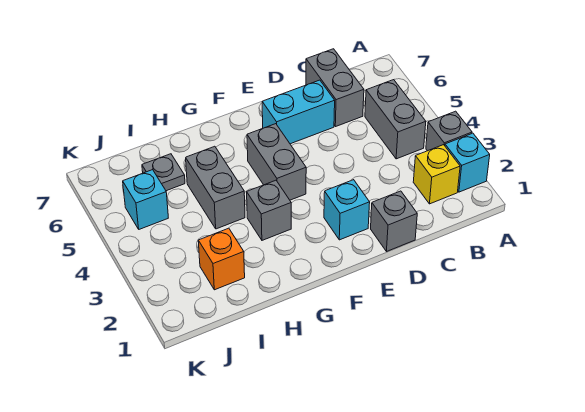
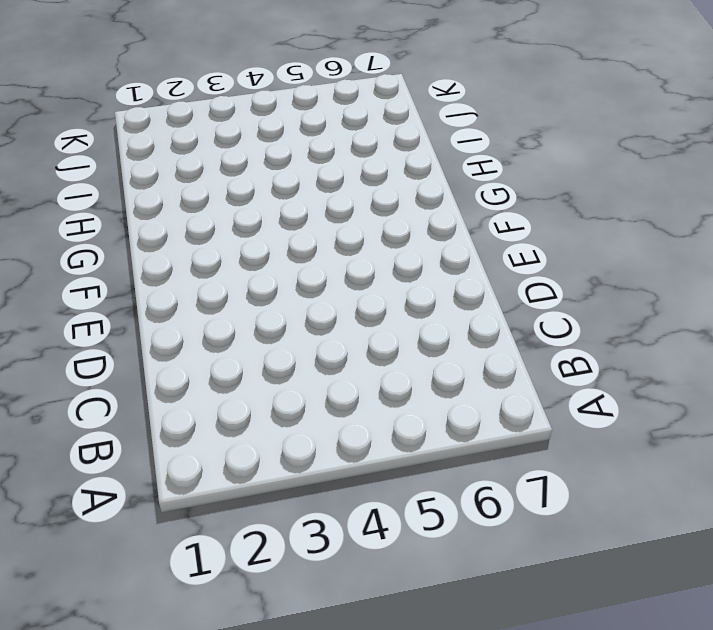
none -> cyan brick A2 level 1
none -> grey brick A3 level 1
none -> yellow brick B2 level 1

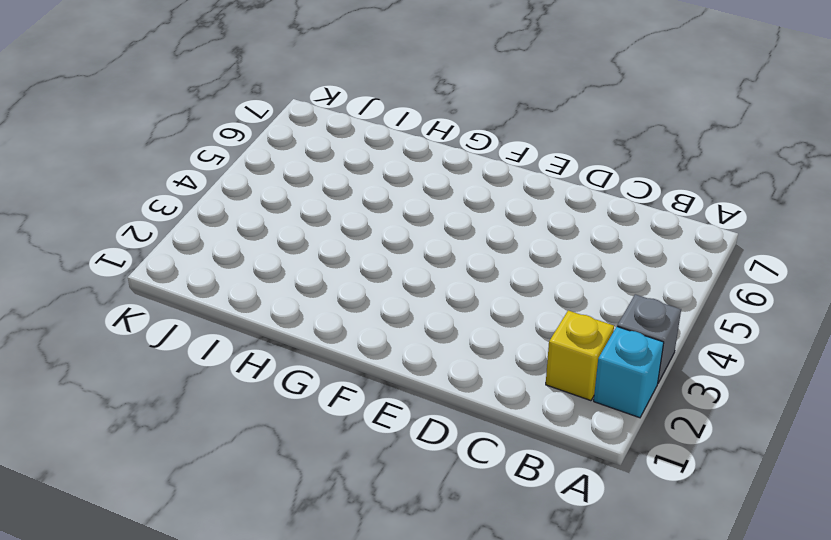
none -> grey brick B4:B5 level 1
none -> grey brick C6:C7 level 1
none -> grey brick D1 level 1

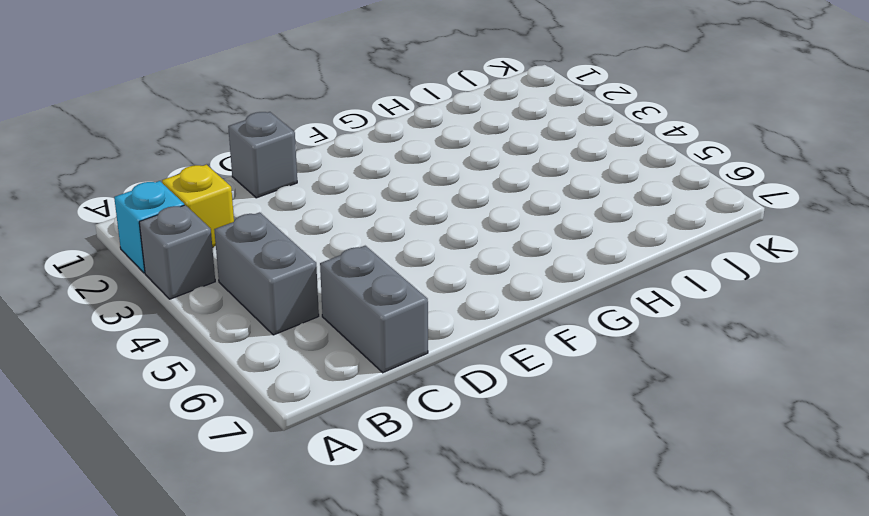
none -> cyan brick D6:E6 level 1
none -> cyan brick E2 level 1
none -> grey brick F4:F5 level 1

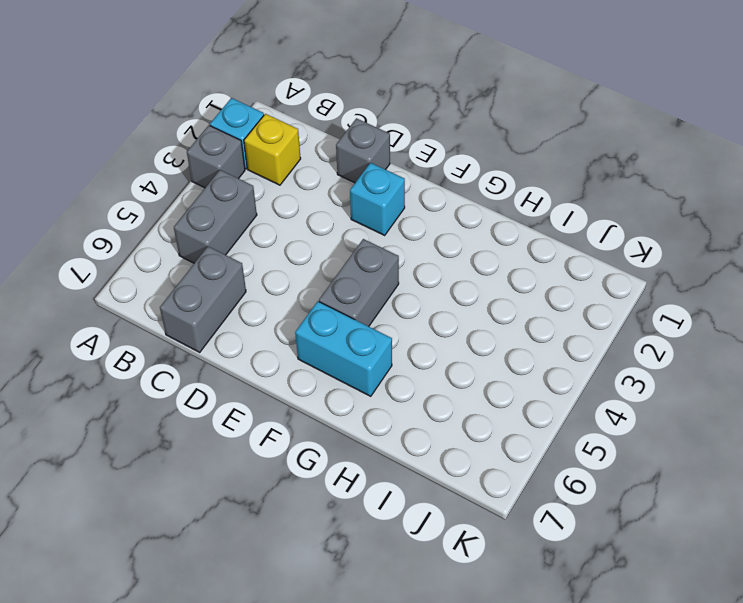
cyan brick F6:G6 level 1 -> cyan brick D6:E6 level 1
none -> grey brick G3 level 1
none -> grey brick H4:H5 level 1
none -> orange brick I2 level 1

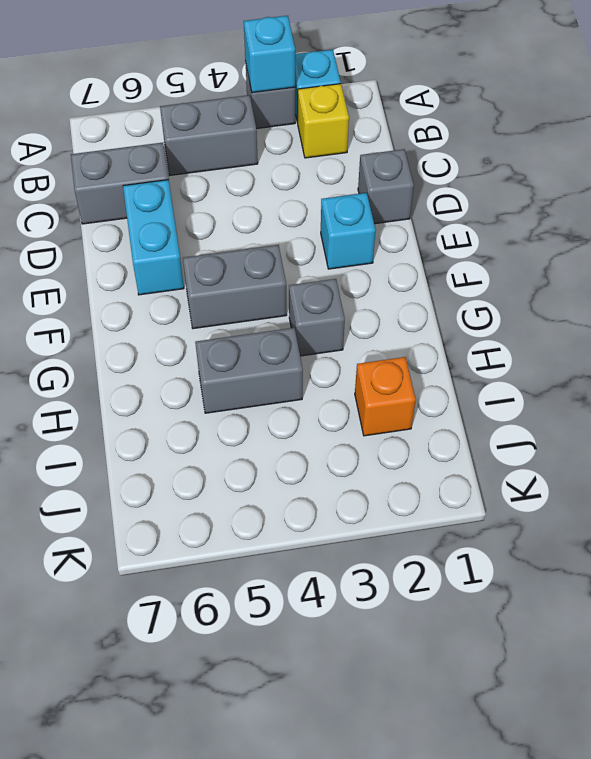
cyan brick A3 level 2 -> cyan brick J5 level 1
none -> grey plate I6 level 1

